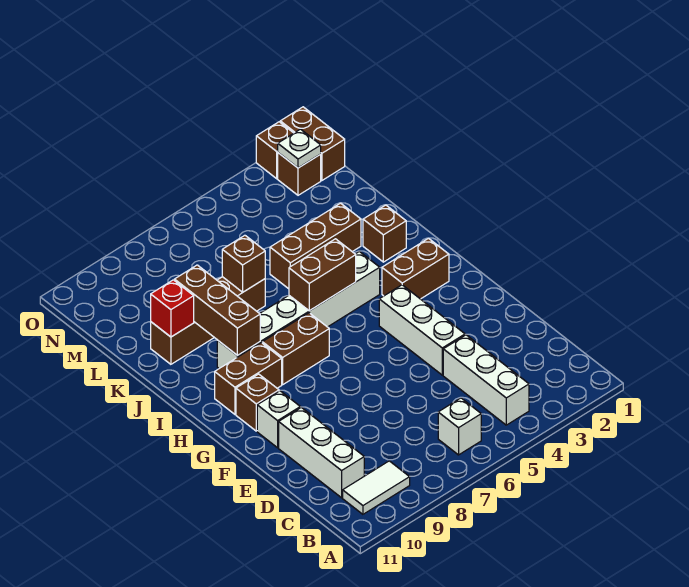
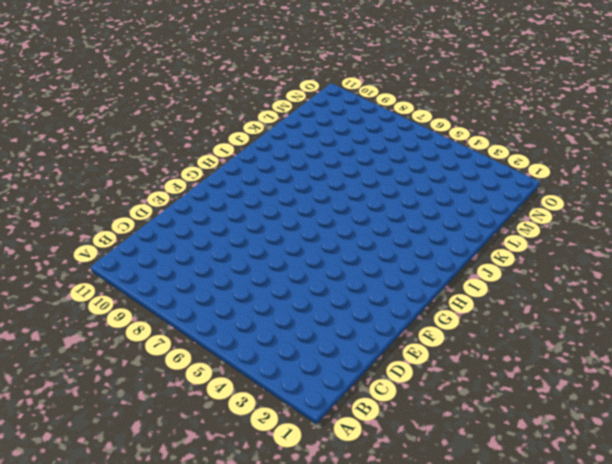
none -> white brick B4:D4 level 1
none -> white brick B6 level 1
none -> white tile B9:B10 level 1

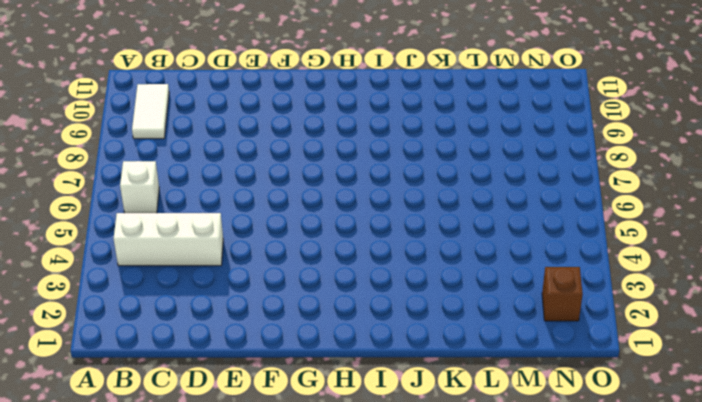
none -> white brick C10:E10 level 1
none -> white brick E4:G4 level 1
none -> white brick F10 level 1

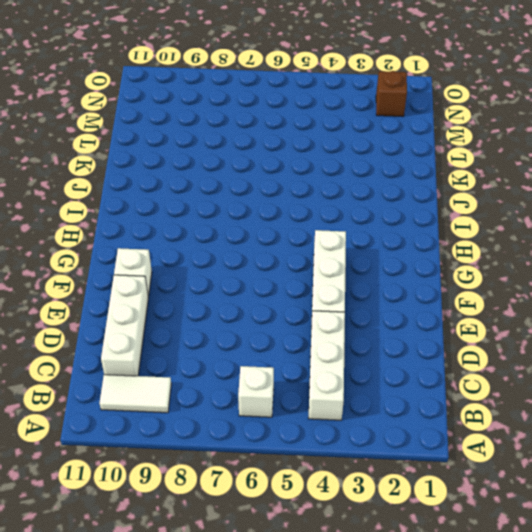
none -> brown brick G10 level 1
none -> brown brick H2:H3 level 1
none -> brown brick H7:H8 level 1

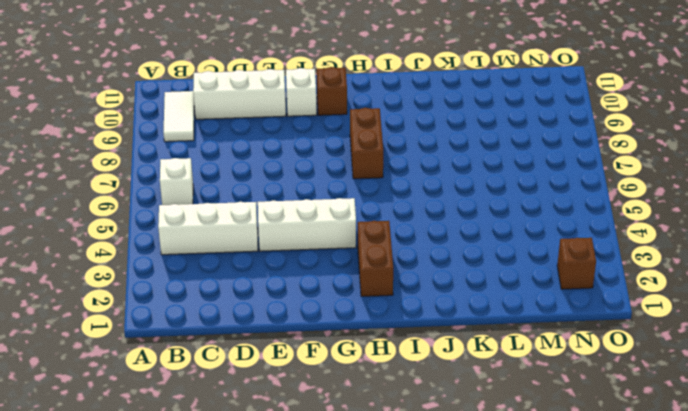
none -> brown brick H9:H10 level 1
none -> white brick I4:I9 level 1
none -> brown brick J2 level 1

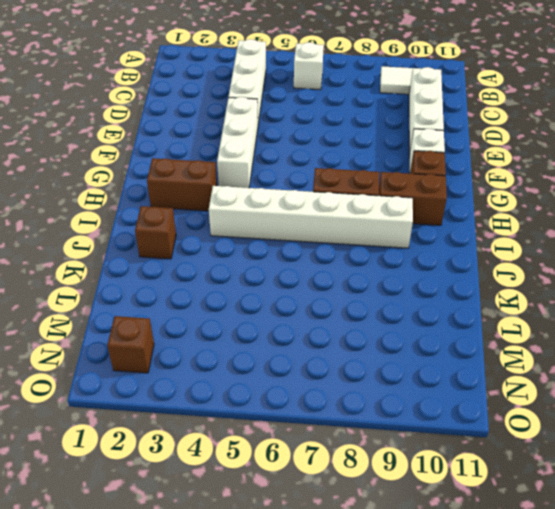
none -> brown brick K3:K5 level 1
none -> brown brick K7:K10 level 1
none -> brown brick N1:O1 level 1

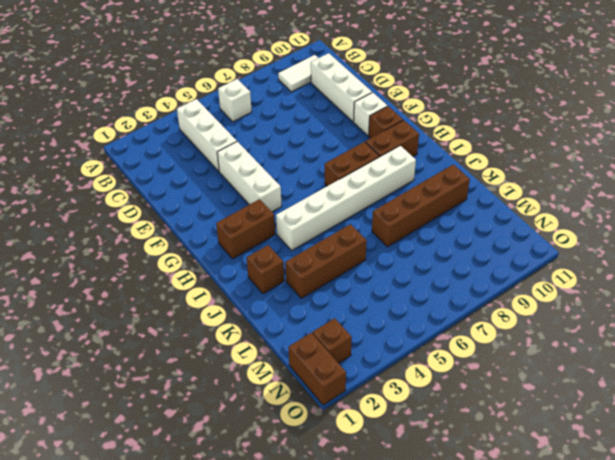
none -> brown brick O2 level 1
none -> brown brick I5:I6 level 2
none -> brown brick I9:K9 level 2

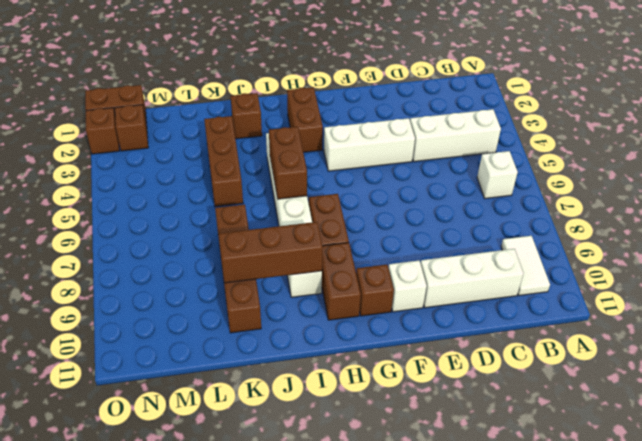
none -> brown brick K7 level 2
none -> red brick K10 level 2
none -> white plate N2 level 2

